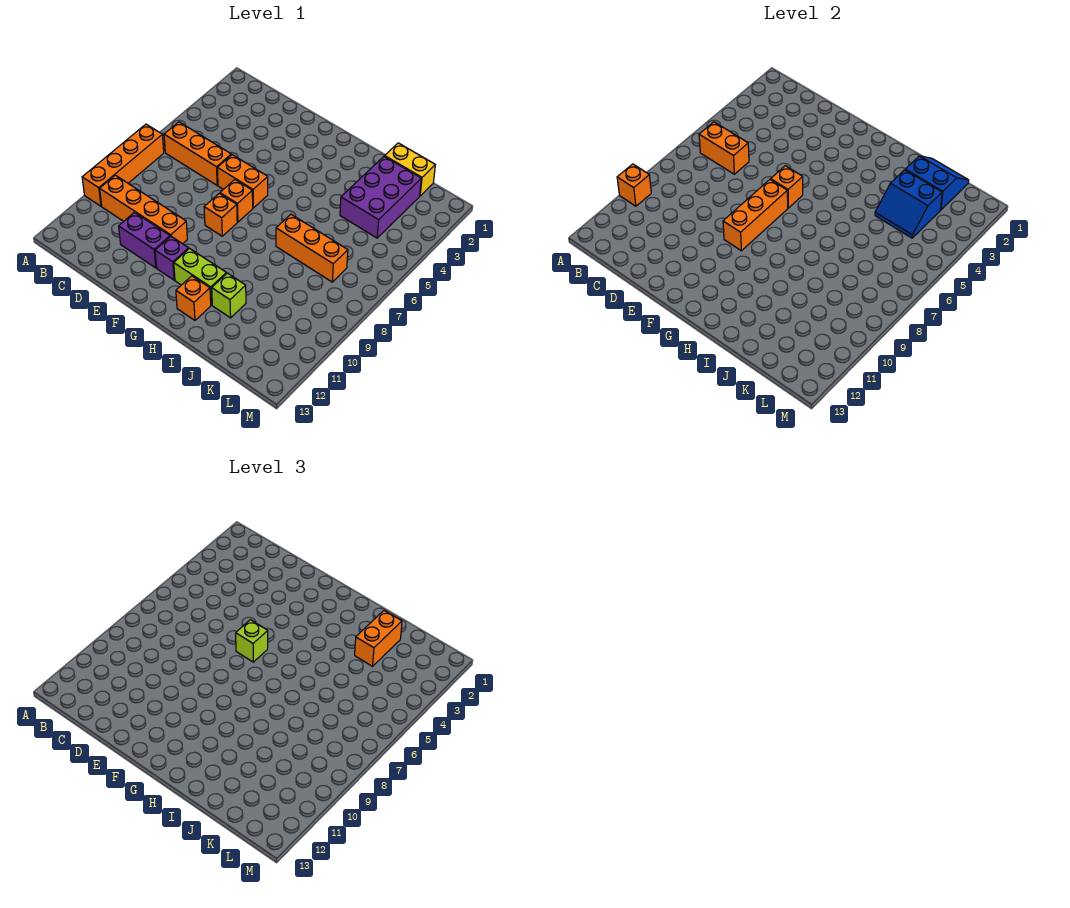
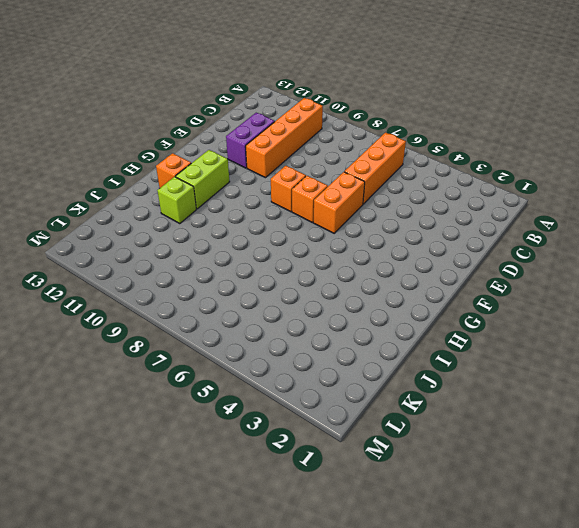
none -> orange brick A7:A10 level 1
none -> purple brick F11 level 1
none -> orange brick I7:K7 level 1

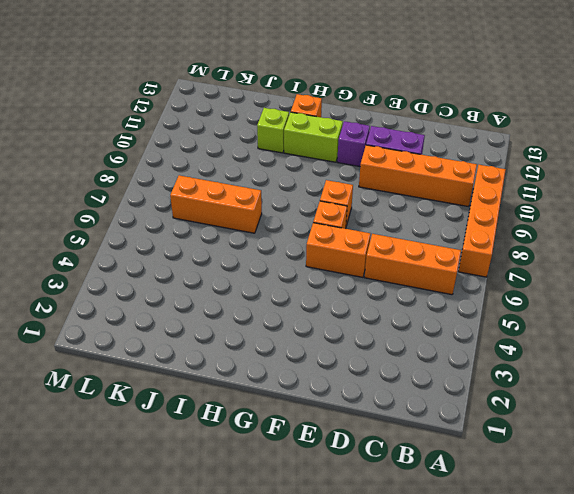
none -> yellow brick J1:K1 level 1
none -> purple brick J2:K4 level 1
none -> orange brick A10 level 2

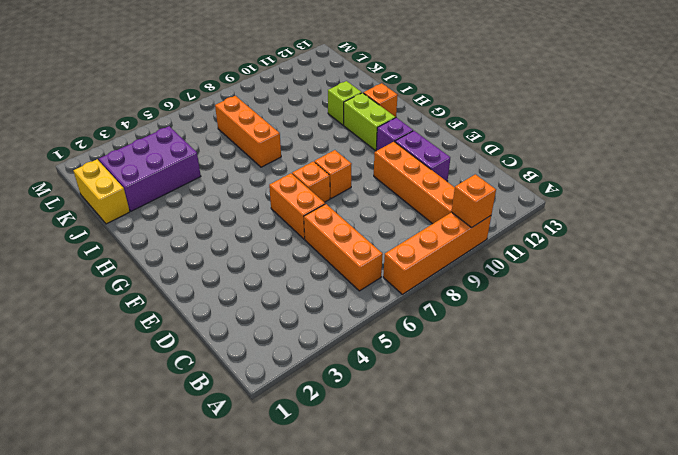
none -> orange brick B6:C6 level 2
none -> orange brick F6 level 2
none -> orange brick F7:F9 level 2

